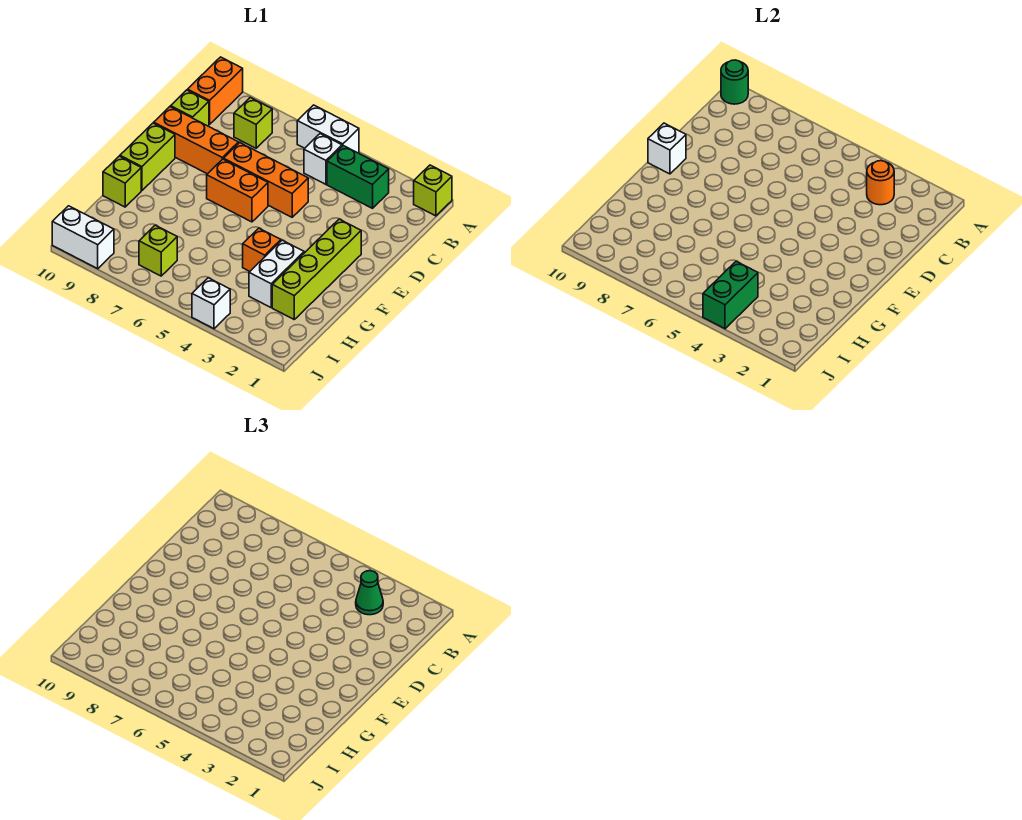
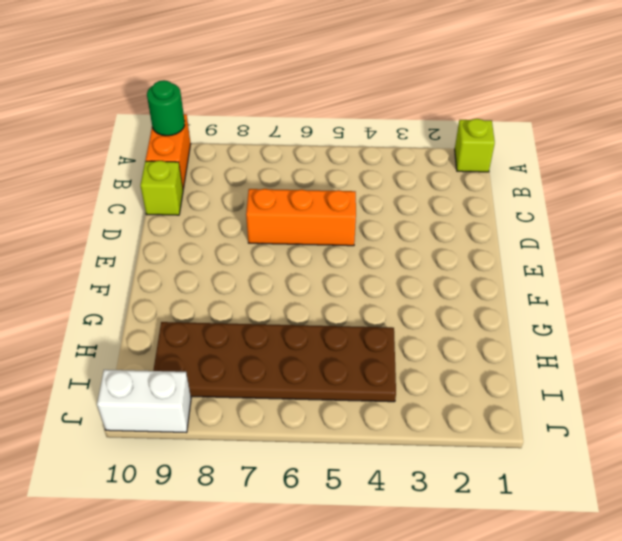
brown plate H4:I9 level 1 -> lime brick I7 level 1
none -> white brick A5:A6 level 1
none -> green brick B3:B4 level 1
none -> white brick B5 level 1

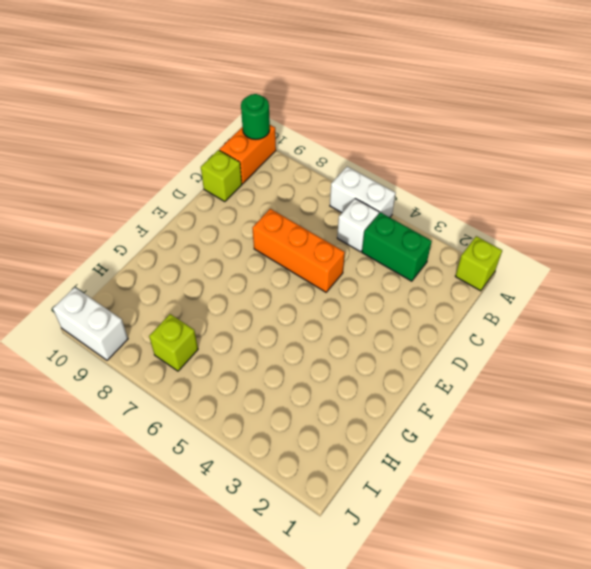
none -> lime brick B8 level 1
none -> orange brick D8:D10 level 1
none -> lime brick E2:H2 level 1

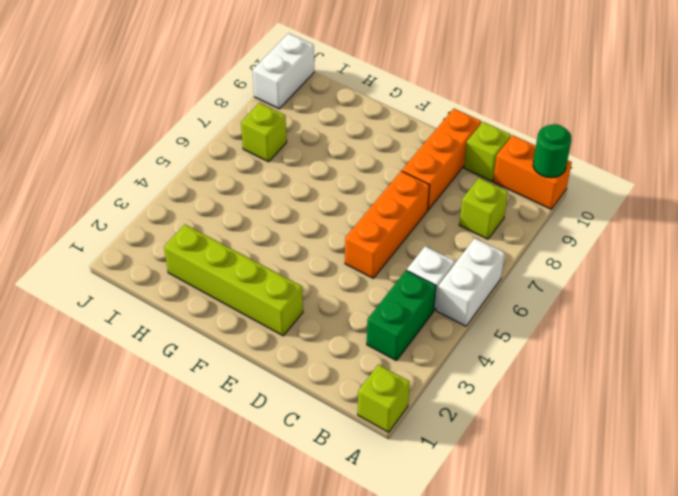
none -> orange brick E6:E7 level 1
none -> lime brick E10:F10 level 1
none -> white brick G3:H3 level 1

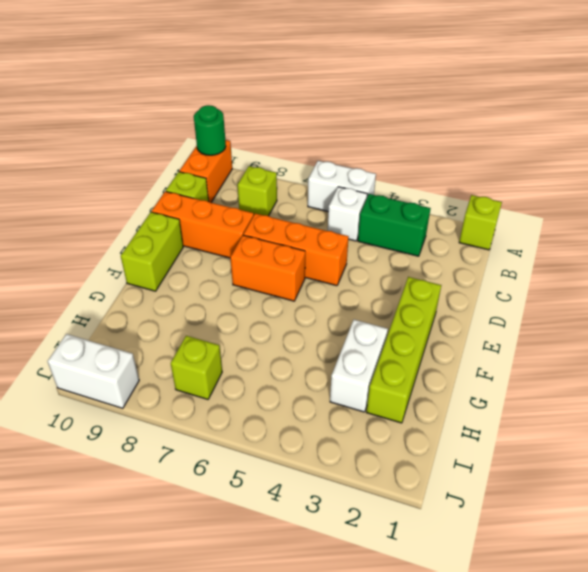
none -> orange brick G4 level 1
none -> lime brick G10 level 1
none -> white brick J4 level 1

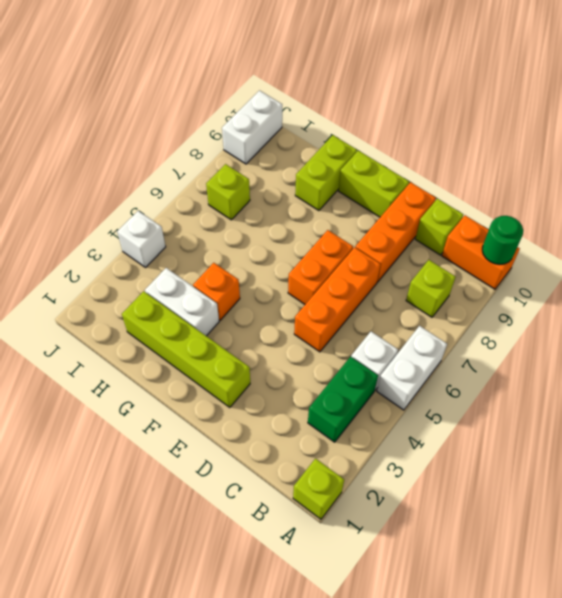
lime brick G9:G10 level 1 -> lime brick G10 level 1
none -> orange round brick B3 level 2
none -> white brick E10 level 2
none -> green brick I4:J4 level 2

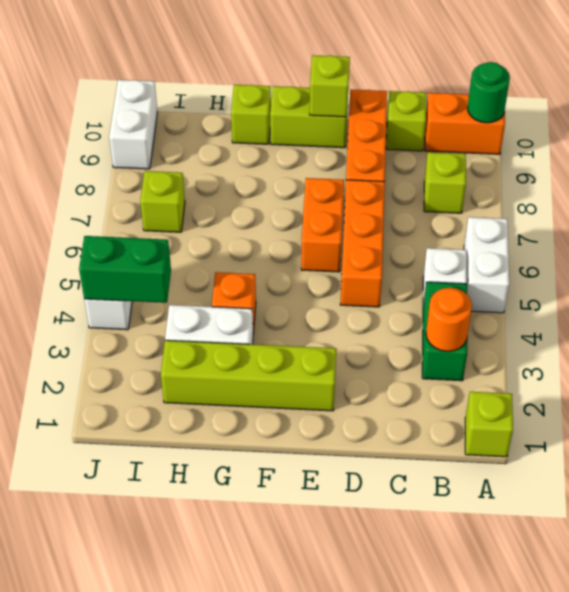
lime brick E10 level 2 -> white brick E10 level 2
none -> green cone B3 level 3

